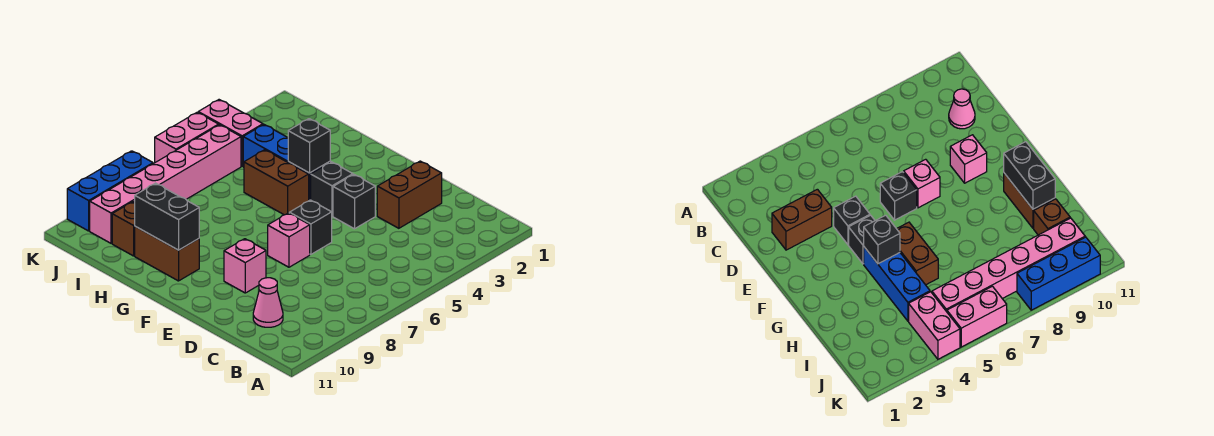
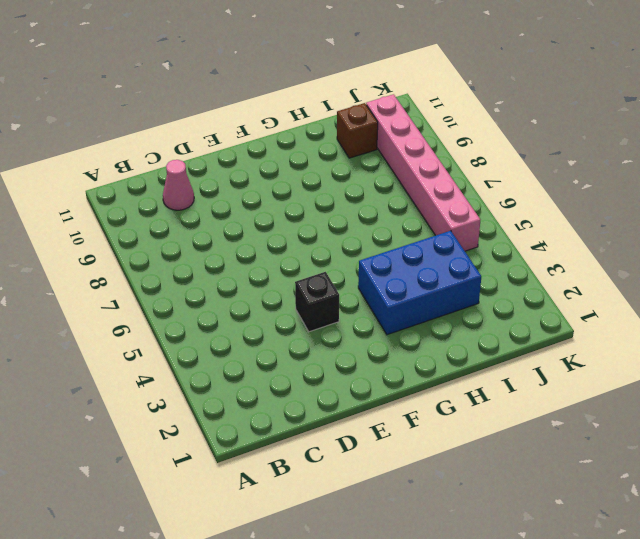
blue brick G3:I4 level 1 -> blue brick G4:I4 level 1
none -> brown brick D2:D3 level 1
none -> black brick E6 level 1
none -> pink brick E7 level 1

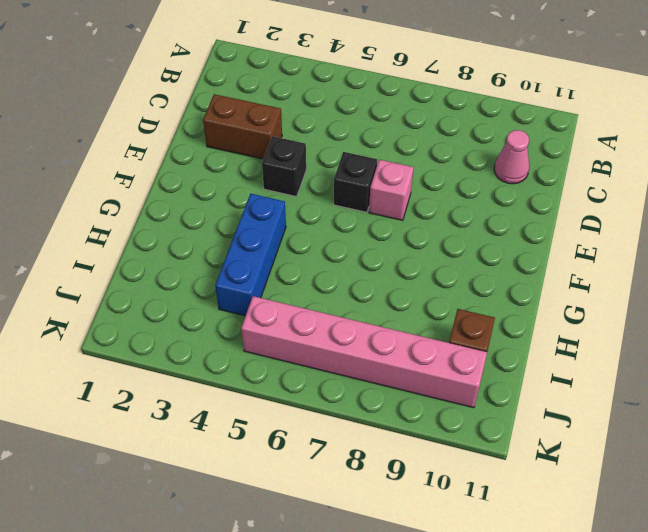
none -> pink brick E9 level 1
none -> black brick F4 level 1
none -> brown brick G5:H5 level 1

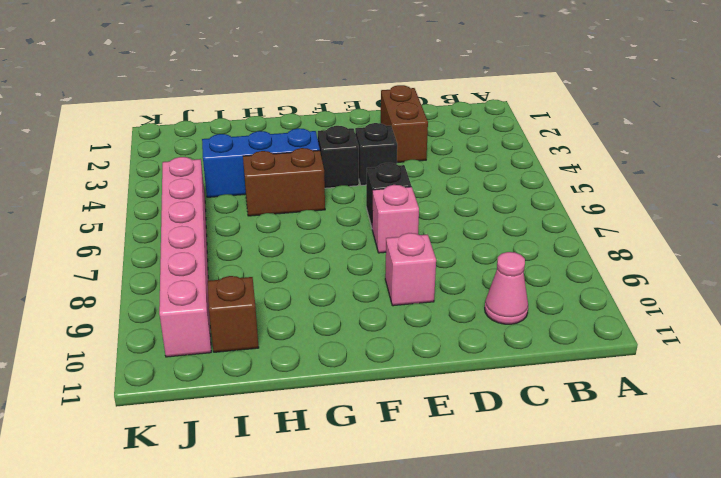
none -> brown brick G10:H10 level 1
none -> pink brick J4:K4 level 1
none -> pink brick K5:K6 level 1

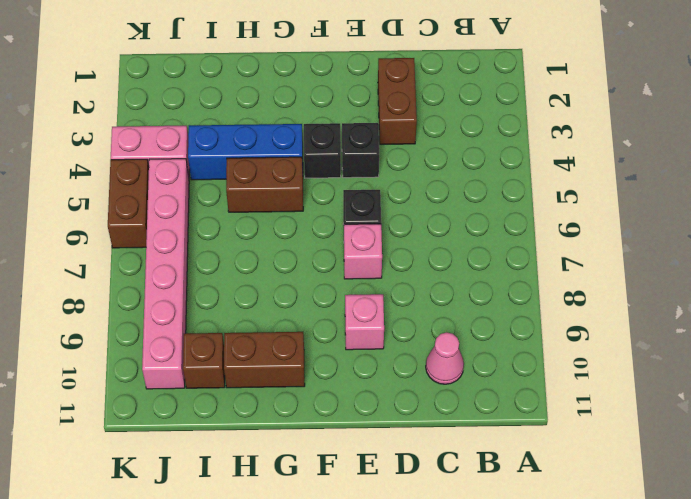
brown brick K5:K6 level 1 -> pink brick K5:K6 level 1
none -> blue brick K8:K10 level 1
none -> black brick G4 level 2
none -> black brick G10:H10 level 2

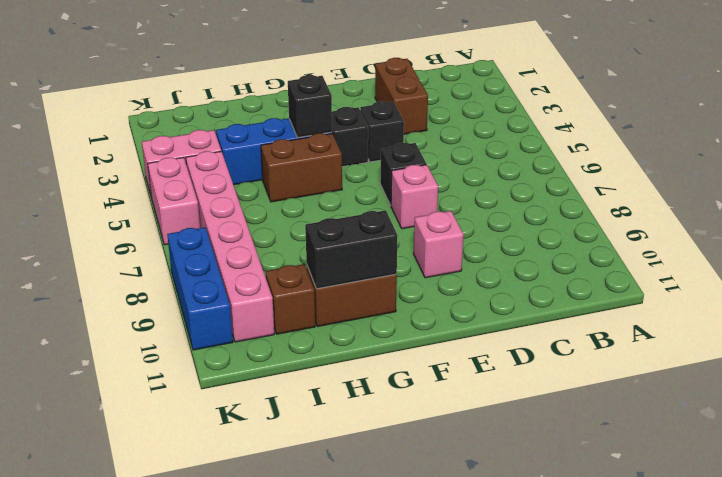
none -> pink cone C10 level 1

